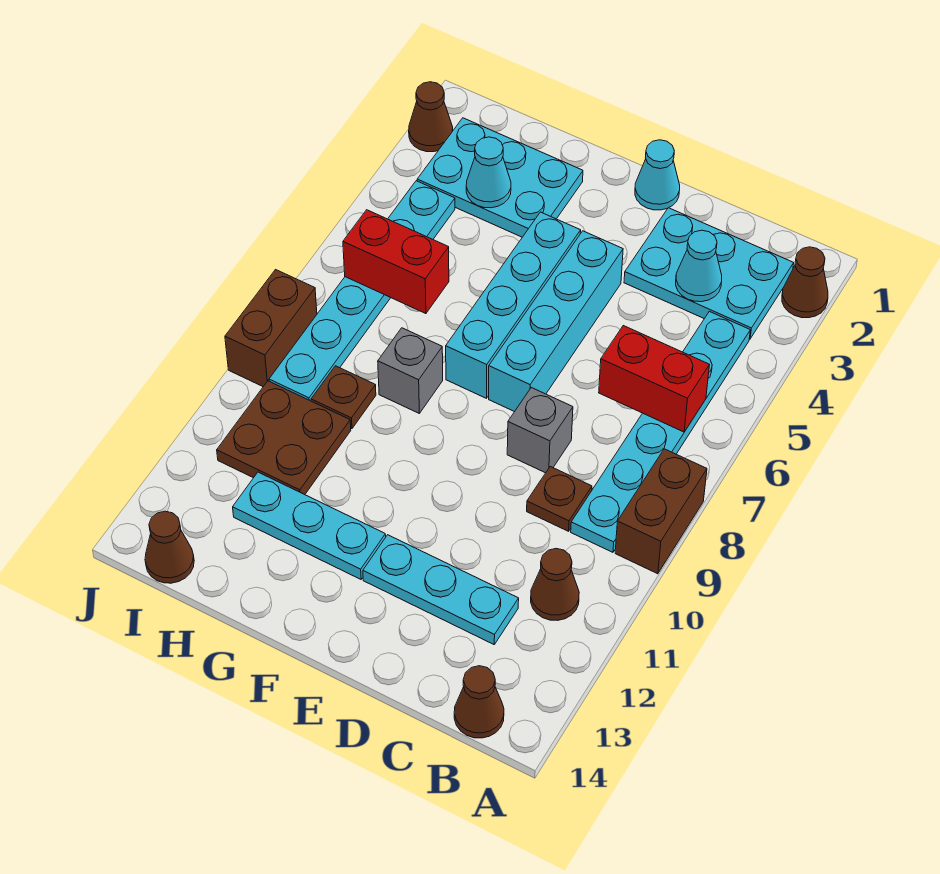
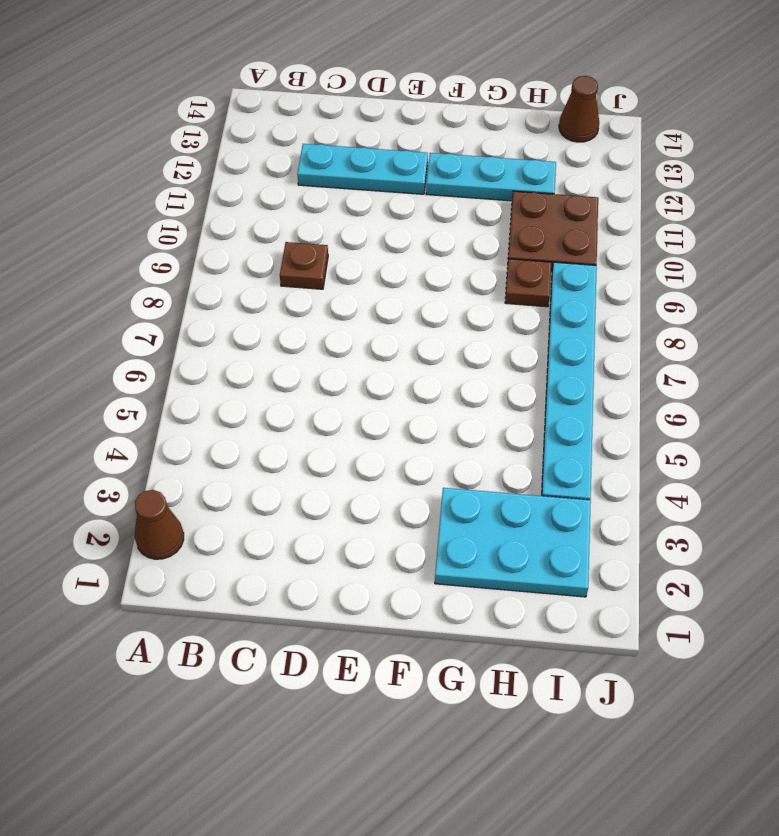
none -> brown brick A8:A9 level 1
none -> cyan plate B2:D3 level 1
none -> cyan plate B4:B9 level 1

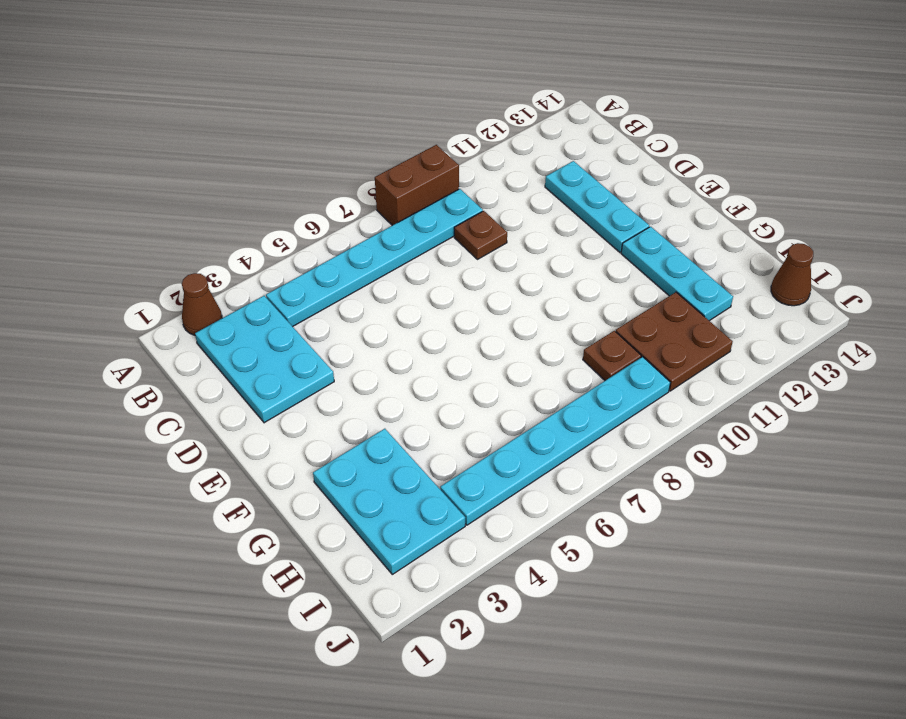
none -> brown cone B11 level 1
none -> brown cone B14 level 1
none -> grey brick D8 level 1

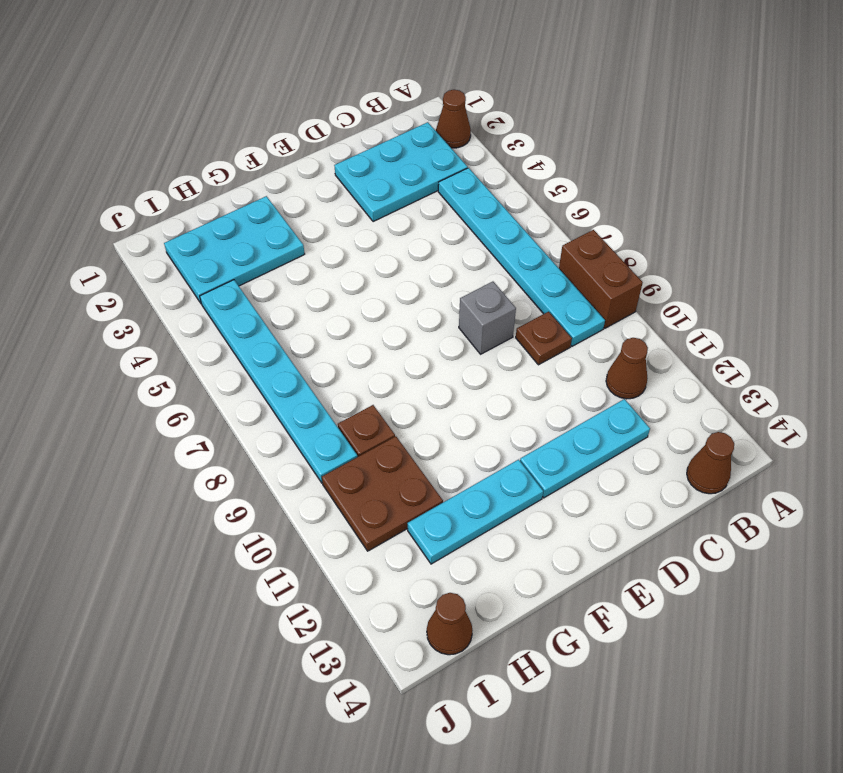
none -> cyan cone E1 level 1
none -> cyan brick E4:E7 level 1
none -> cyan brick F4:F7 level 1

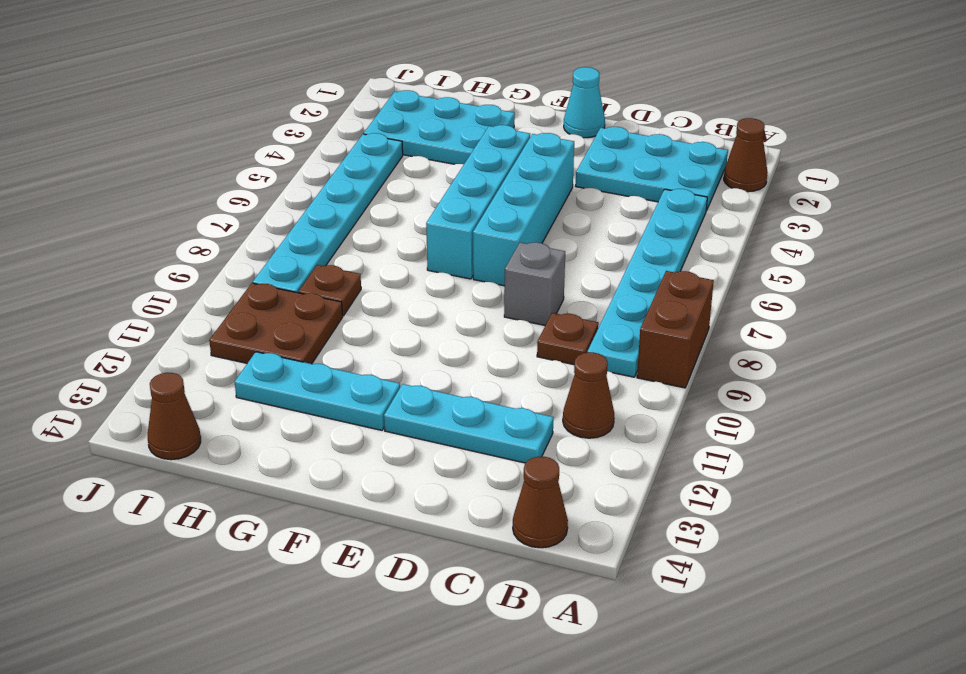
none -> grey brick G8 level 1
none -> brown cone J2 level 1
none -> brown brick J8:J9 level 1

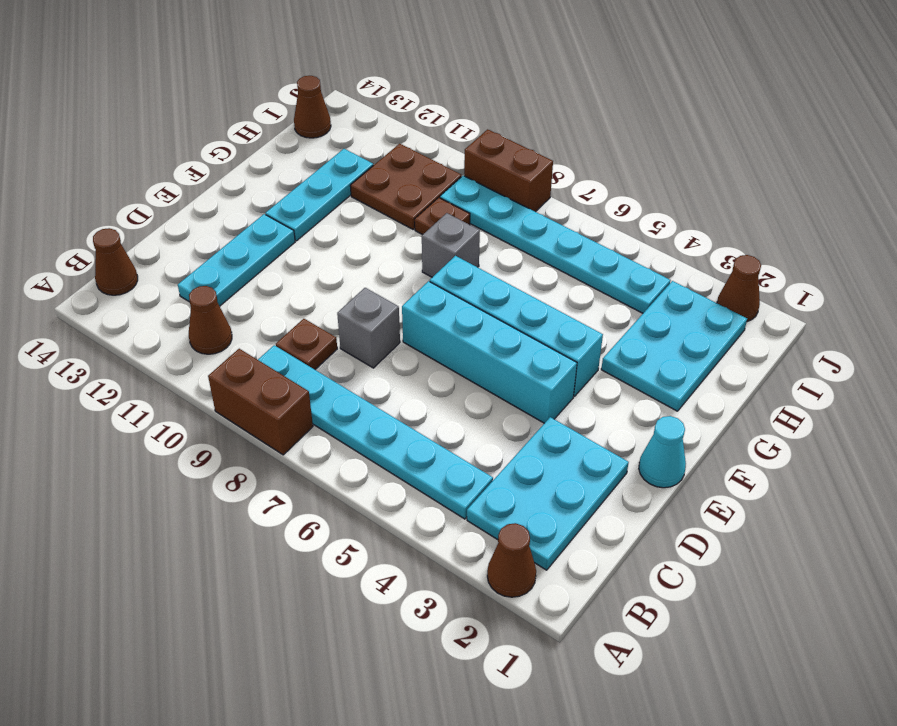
none -> red brick B6:C6 level 2
none -> cyan cone C3 level 2
none -> cyan cone H3 level 2

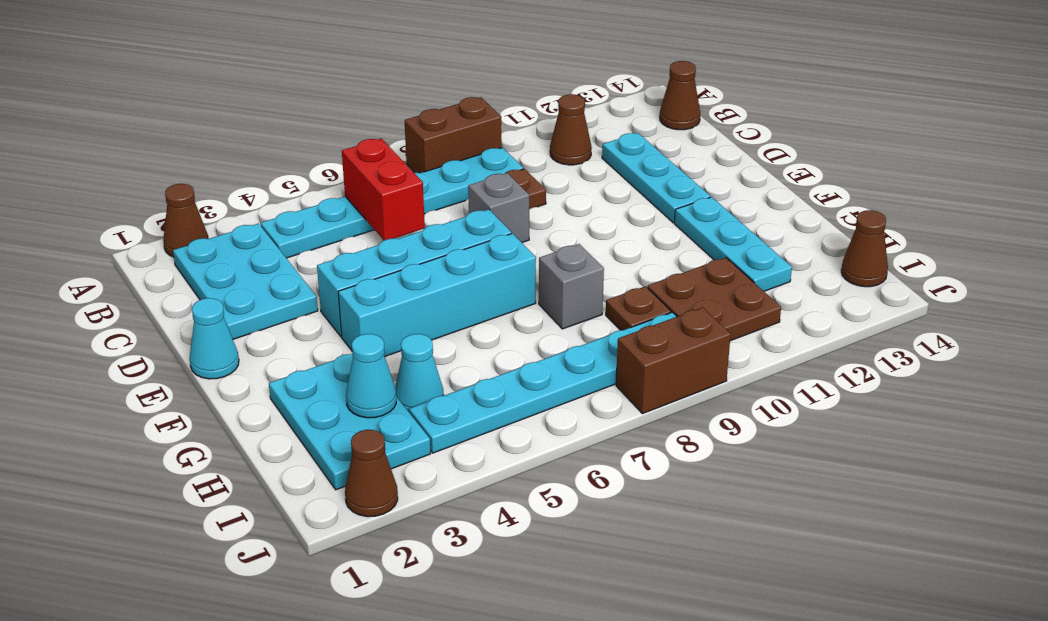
cyan cone H4 level 1 -> cyan cone C3 level 2
none -> red brick H6:I6 level 2

